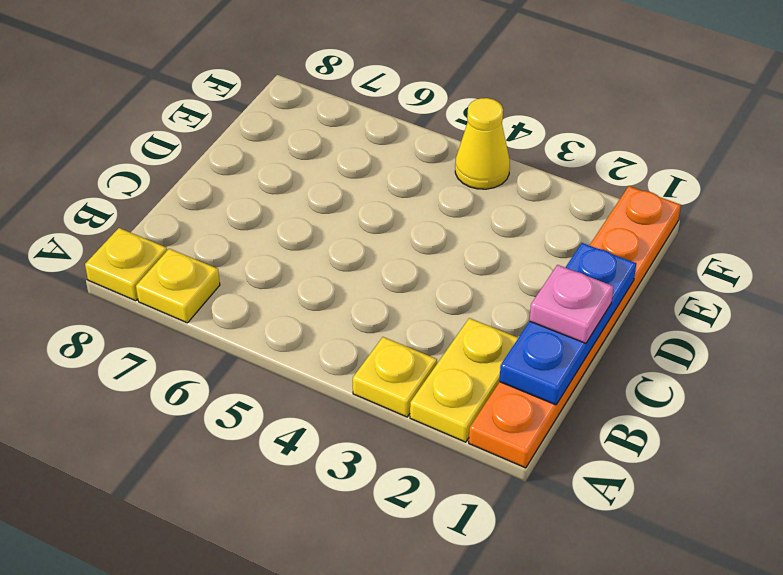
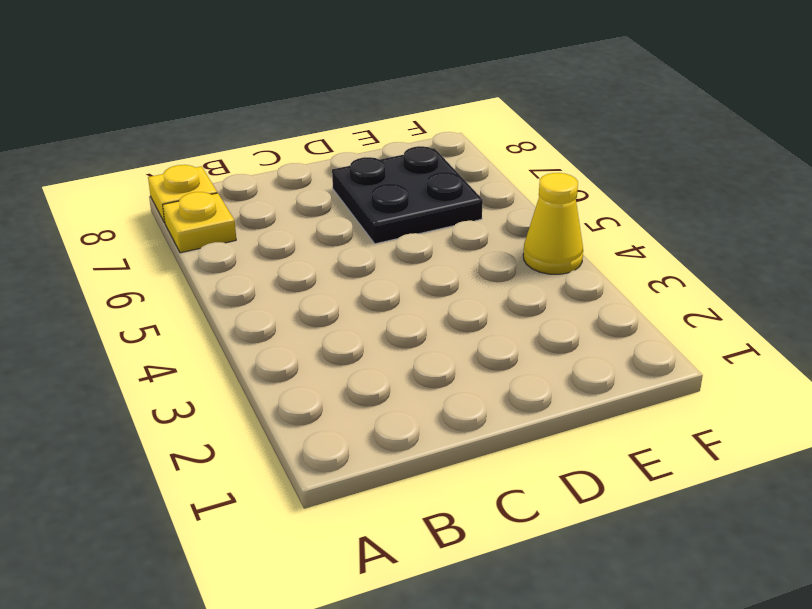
black plate D6:E7 level 1 -> none
none -> orange plate A1:F1 level 1
none -> yellow plate A2:B2 level 1

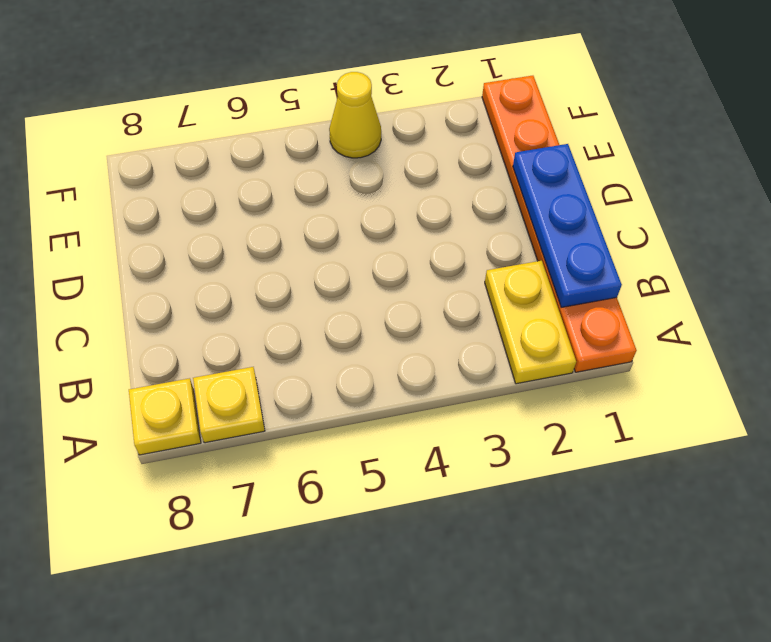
none -> yellow plate A3 level 1
none -> pink plate C1 level 3

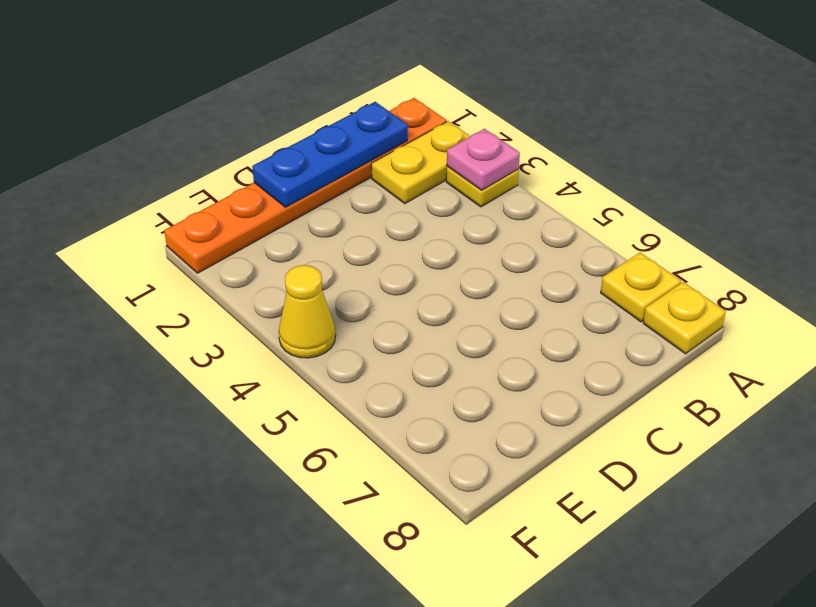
pink plate A3 level 2 -> pink plate C1 level 3

